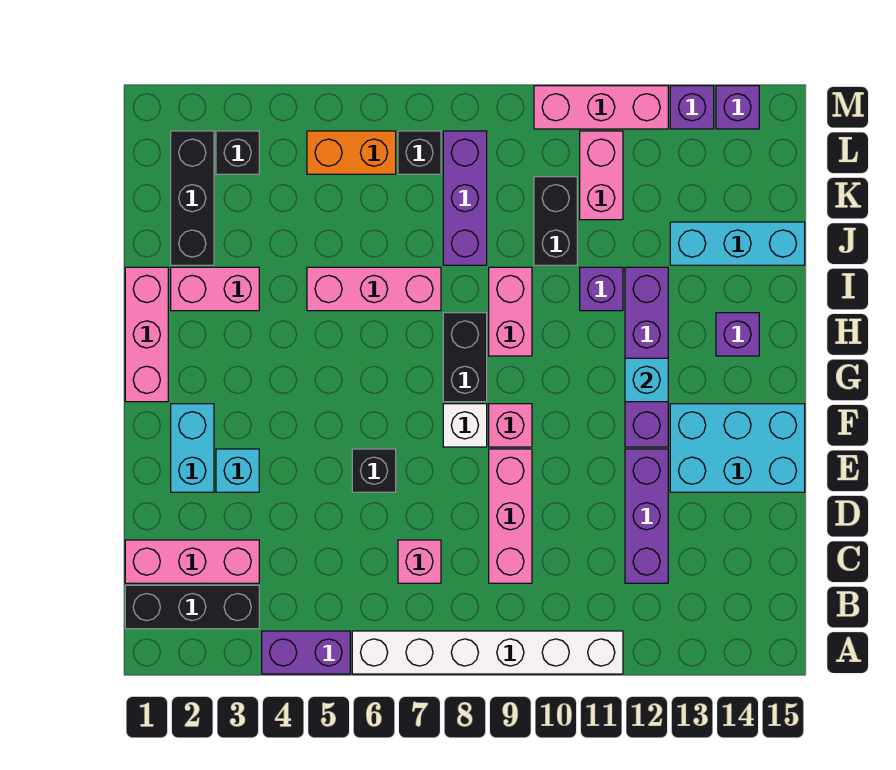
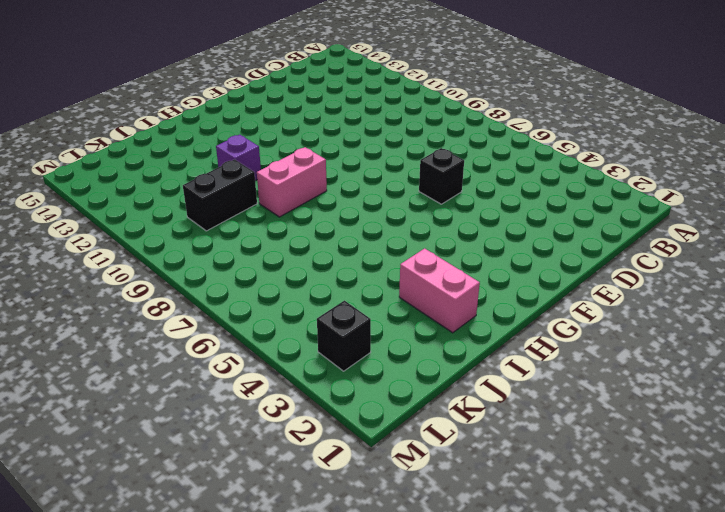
none -> purple brick A4:A5 level 1
none -> white brick A6:A11 level 1
none -> black brick B1:B3 level 1
none -> pink brick C1:C3 level 1

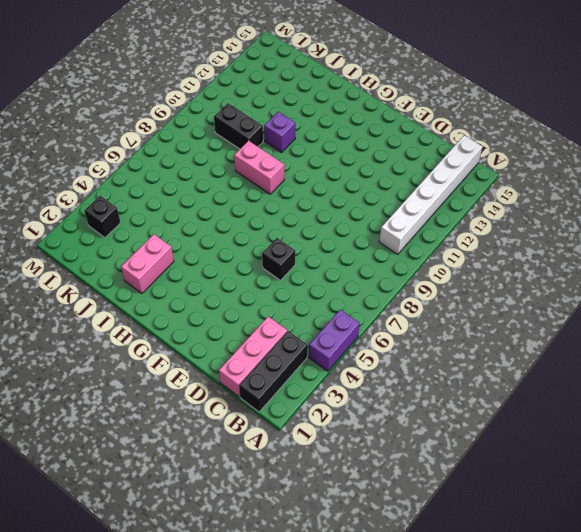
white brick B10:B15 level 1 -> white brick A6:A11 level 1
none -> pink brick C7 level 1
none -> pink brick C9:E9 level 1
none -> purple brick C12:E12 level 1
none -> cyan brick E2:F2 level 1

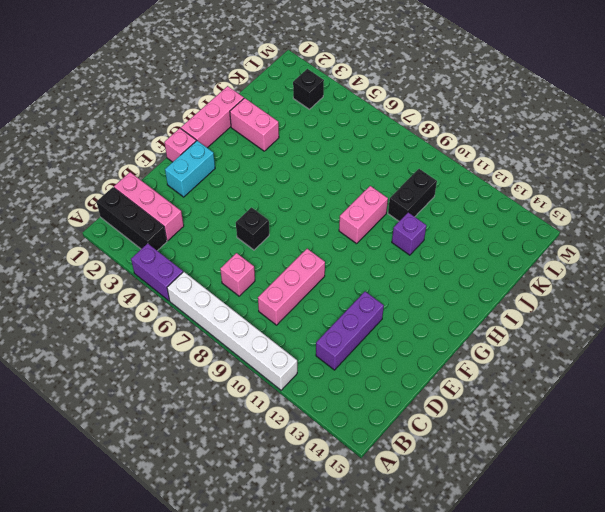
pink brick F1 level 1 -> pink brick F9 level 1
none -> cyan brick E3 level 1
none -> cyan brick E13:F15 level 1
none -> white brick F8 level 1
none -> purple brick F12:I12 level 1

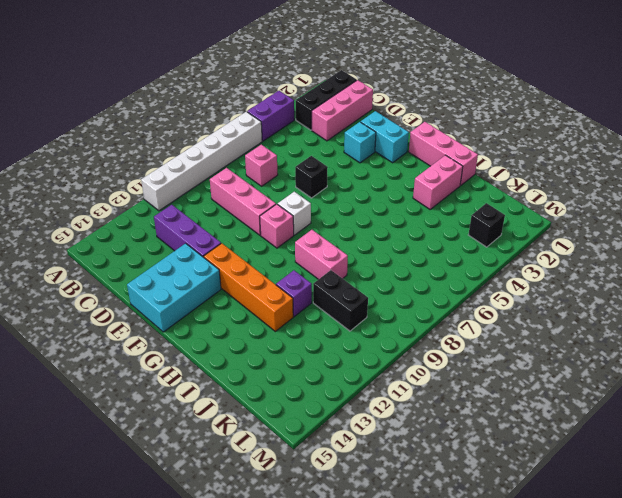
orange brick F12:I12 level 1 -> purple brick F12:I12 level 1
none -> black brick G8:H8 level 1
none -> purple brick H14 level 1
none -> pink brick I5:I7 level 1
none -> black brick J2:L2 level 1

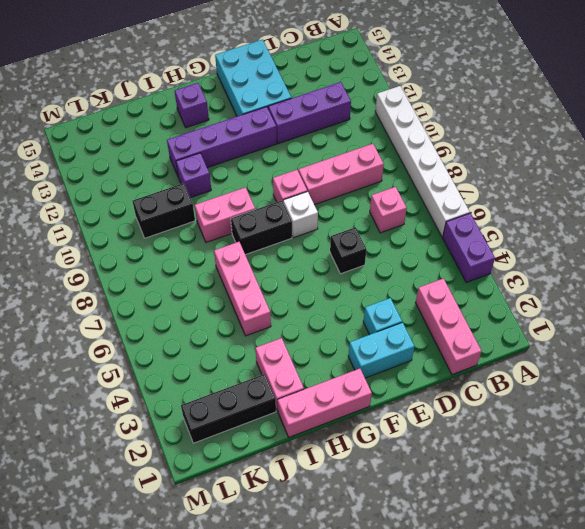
none -> black brick B1:B3 level 1
none -> purple brick J8:L8 level 1
none -> cyan brick J13:J15 level 1
none -> pink brick K11:L11 level 1

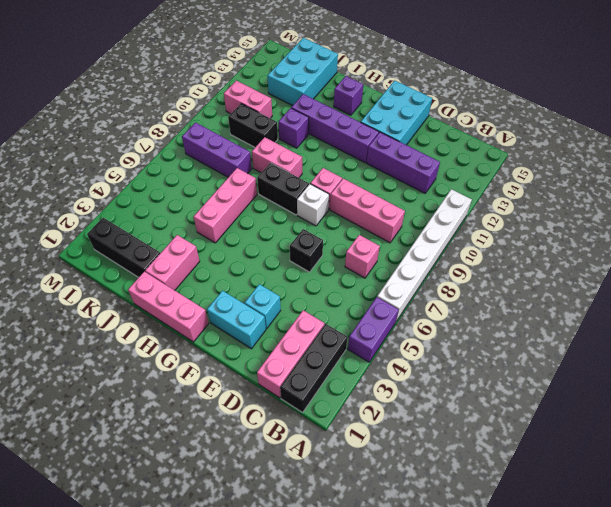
cyan brick J13:K15 level 1 -> cyan brick J13:J15 level 1
none -> black brick L3 level 1
none -> orange brick L5:L6 level 1
none -> black brick L7 level 1
none -> pink brick M10:M12 level 1

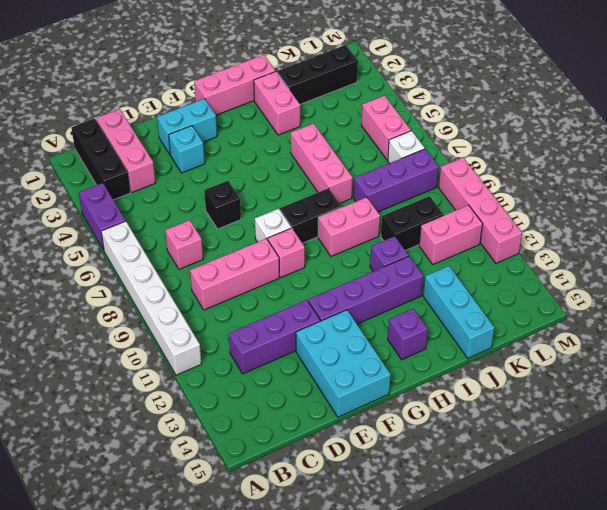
pink brick L5:L6 level 1 -> orange brick L5:L6 level 1
white brick L7 level 1 -> black brick L7 level 1
pink brick M9:M12 level 1 -> pink brick M10:M12 level 1
none -> black brick L3 level 1
none -> purple brick M13 level 1
none -> purple brick M14 level 1
none -> cyan brick G12 level 2

